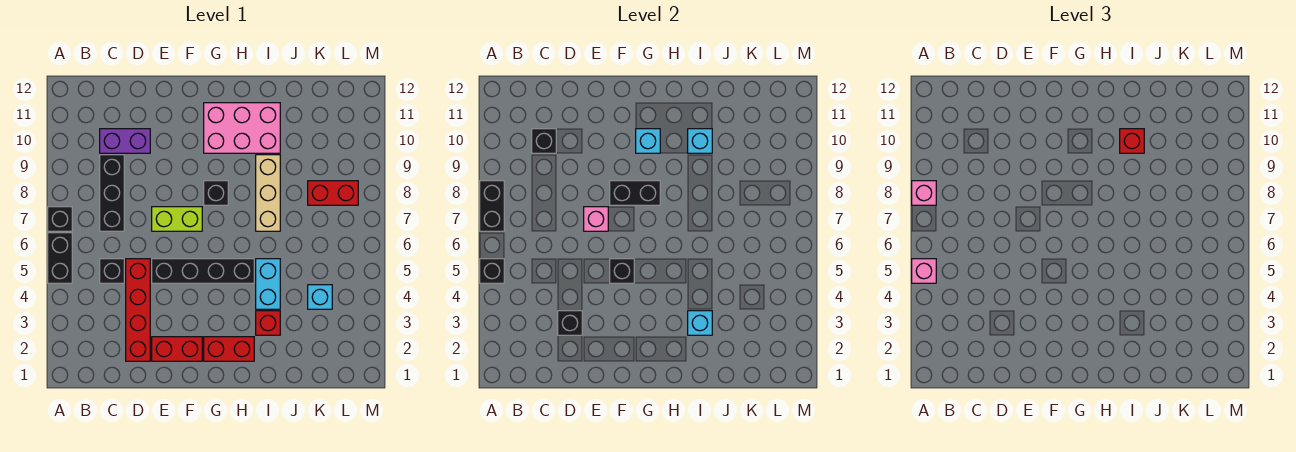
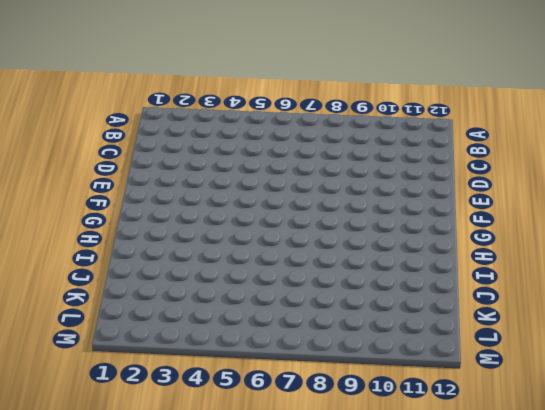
none -> black brick A5:A6 level 1
none -> black brick A7 level 1
none -> black brick C5 level 1
none -> black brick C7:C9 level 1

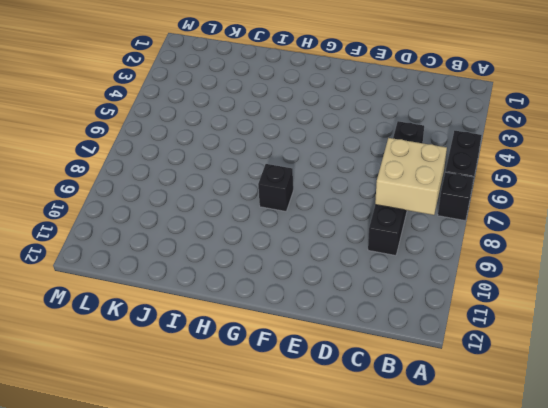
tan brick B7:C8 level 2 -> none
none -> purple brick C10:D10 level 1
none -> red brick D2:D5 level 1
none -> red brick E2:F2 level 1
none -> black brick E5:H5 level 1

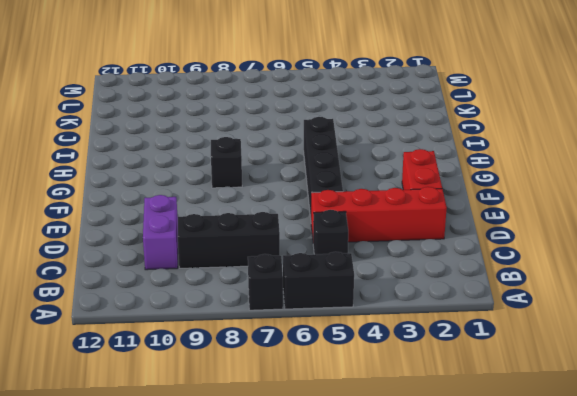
none -> lime brick E7:F7 level 1
none -> red brick G2:H2 level 1
none -> pink brick G10:I11 level 1
none -> red brick I3 level 1

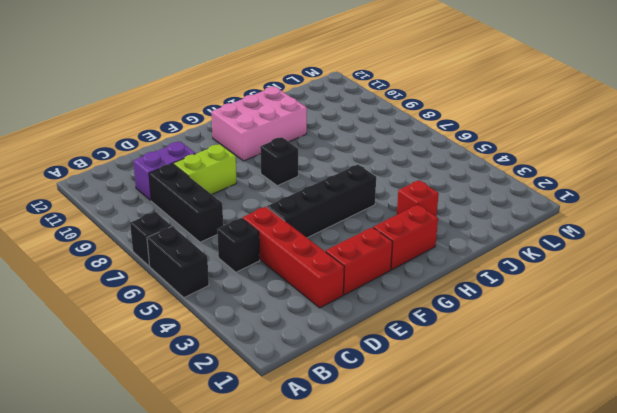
lime brick D9:E9 level 1 -> lime brick E7:F7 level 1
none -> cyan brick I4:I5 level 1
none -> tan brick I7:I9 level 1
none -> cyan brick K4 level 1
none -> red brick K8:L8 level 1

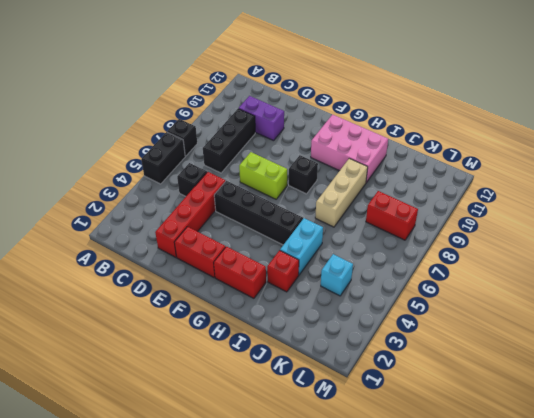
none -> black brick A5 level 2
none -> black brick A7:A8 level 2
none -> black brick C10 level 2
none -> black brick D3 level 2

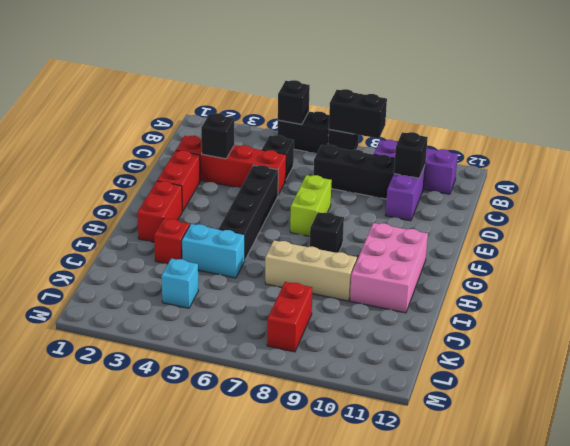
purple brick B9:B11 level 1 -> none
none -> pink brick E7 level 2
none -> black brick F5 level 2
none -> black brick F8:G8 level 2
none -> cyan brick G10 level 2

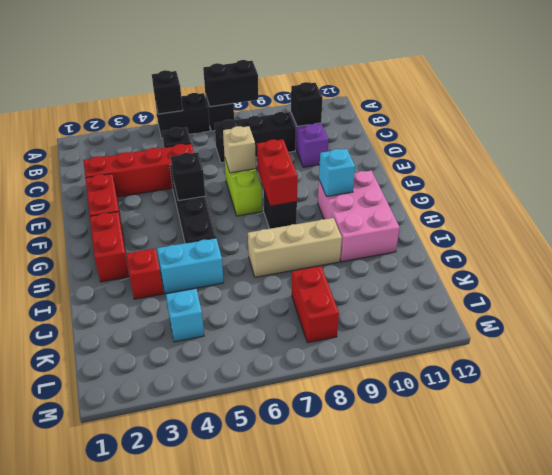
tan brick E7 level 2 -> pink brick E7 level 2
red brick F8:G8 level 2 -> black brick F8:G8 level 2
none -> black brick D3 level 2
none -> cyan brick I3 level 2
none -> cyan brick I10 level 2
none -> pink brick A5 level 3

